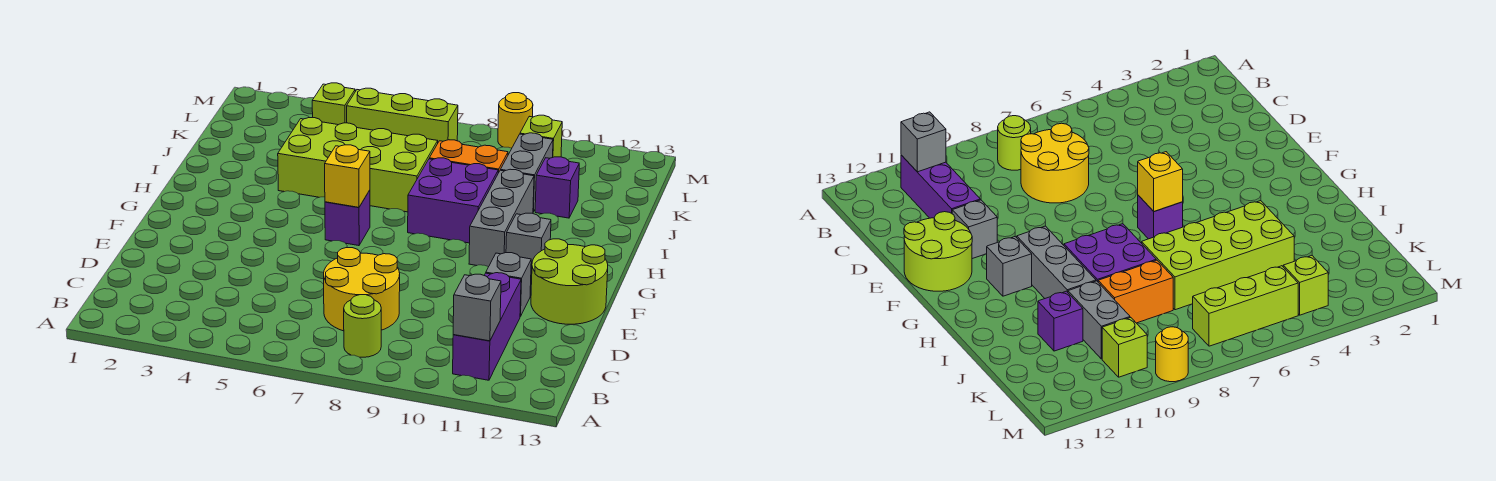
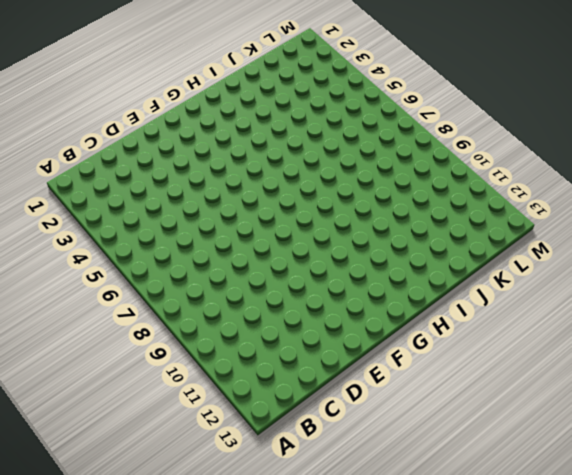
none -> lime round brick B8 level 1
none -> purple brick B11:D11 level 1
none -> yellow round brick C7:D8 level 1

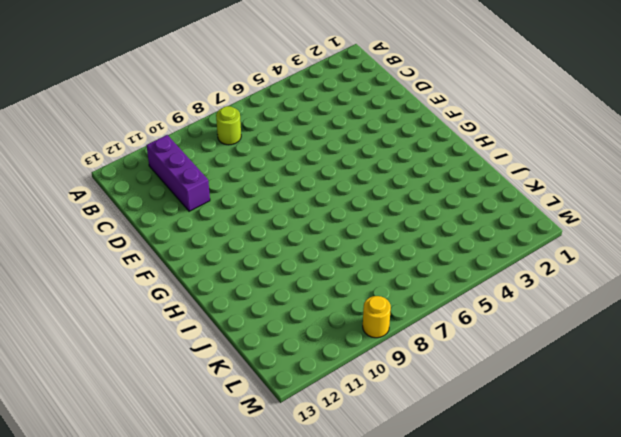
none -> yellow round brick C7:D8 level 1
none -> grey brick E11 level 1
none -> lime round brick E12:F13 level 1

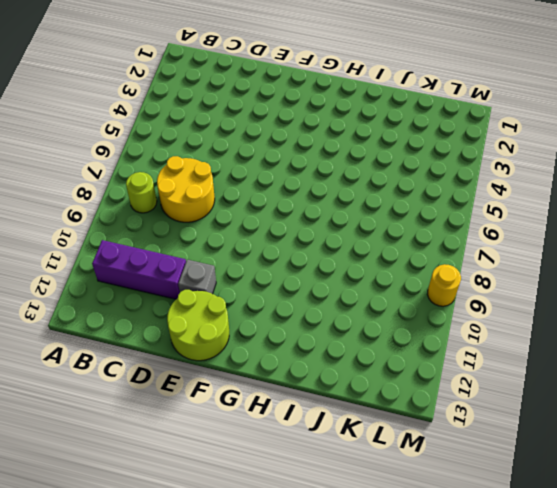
none -> purple brick G6 level 1
none -> grey brick G10:I10 level 1
none -> grey brick G11 level 1

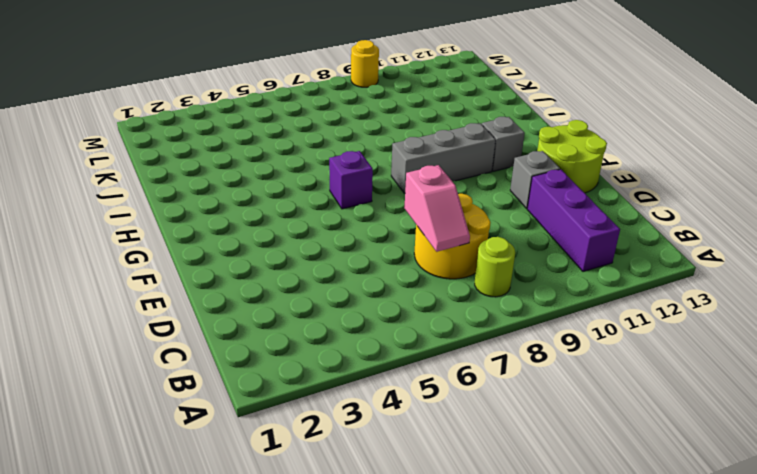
pink slope C7:D7 level 2 top D -> none
grey brick G8:G10 level 1 -> grey brick G10:I10 level 1
none -> purple brick H8:I9 level 1
none -> lime brick I4:J7 level 1
none -> orange brick J8:J9 level 1

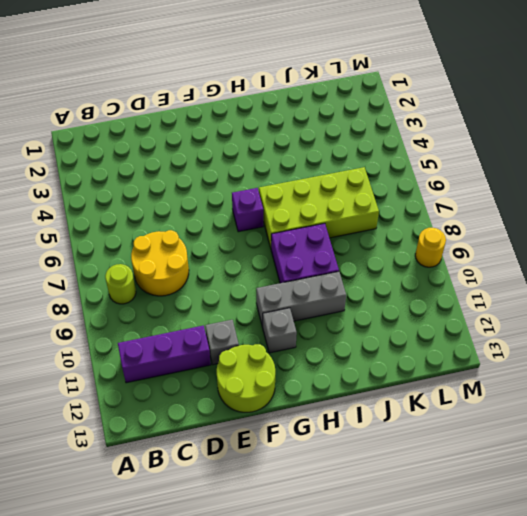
lime brick H6:K7 level 1 -> lime brick I4:J7 level 1
none -> orange brick J8:J9 level 1
none -> grey brick J10:K10 level 1
none -> purple brick J11 level 1

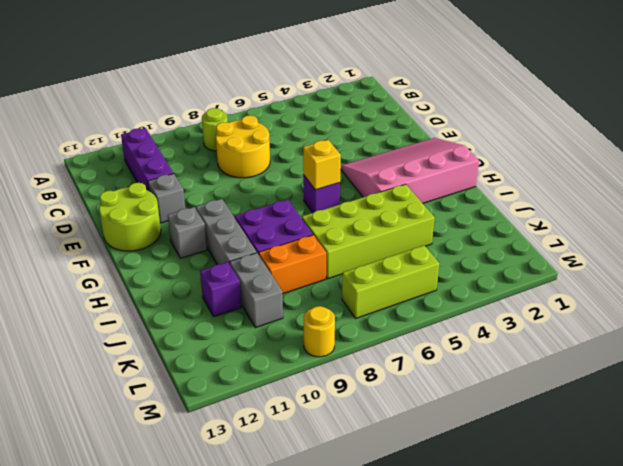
pink slope F1:H4 level 1 top H -> none
none -> lime brick L4 level 1
none -> lime brick L10 level 1
none -> grey brick B11 level 2

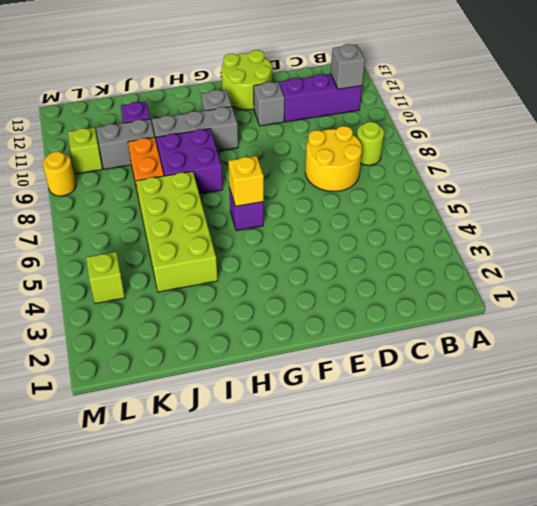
none -> lime brick L5:L7 level 1

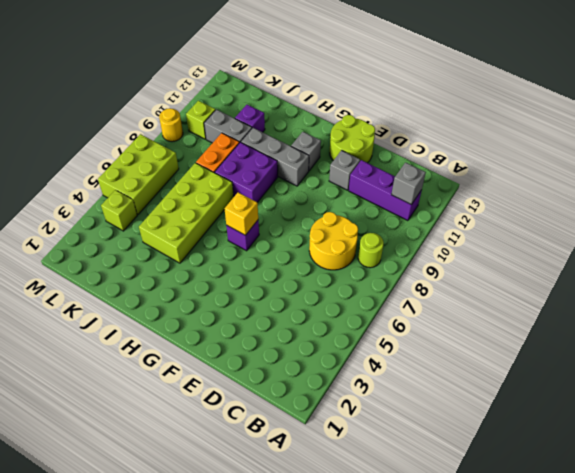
lime brick L5:M7 level 1 -> lime brick L5:L7 level 1

